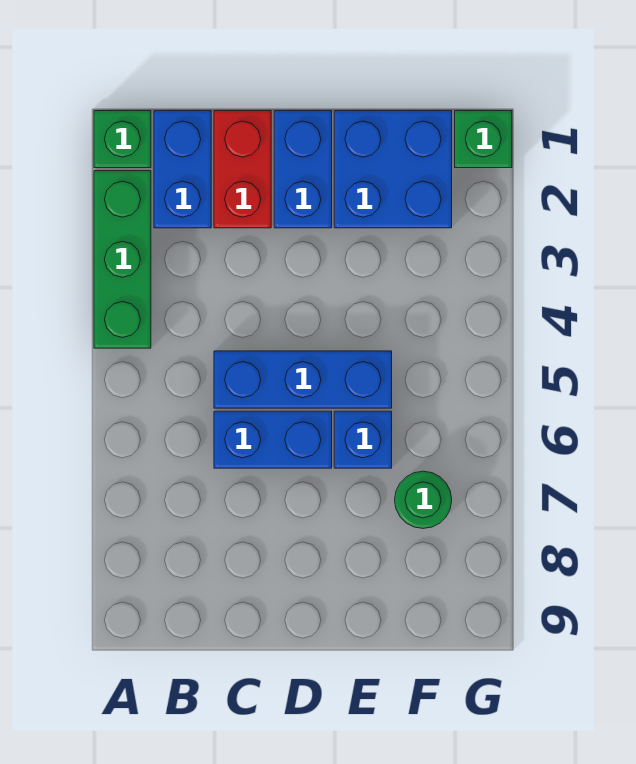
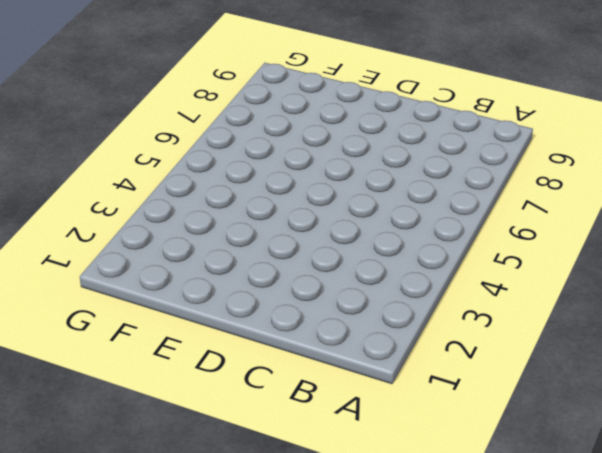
none -> green brick A1 level 1
none -> green brick A2:A4 level 1

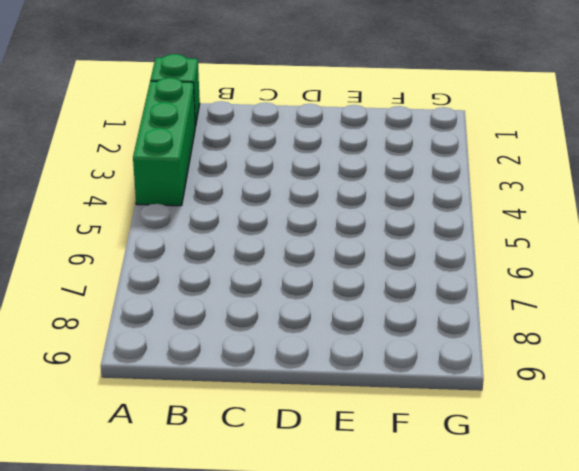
none -> blue brick B1:B2 level 1
none -> red brick C1:C2 level 1

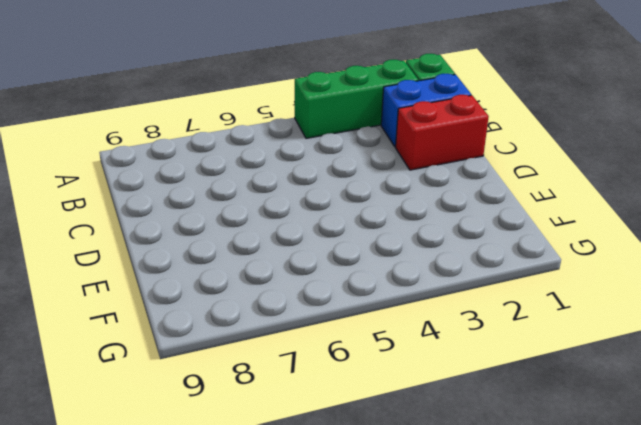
none -> blue brick C5:E5 level 1
none -> blue brick C6:D6 level 1

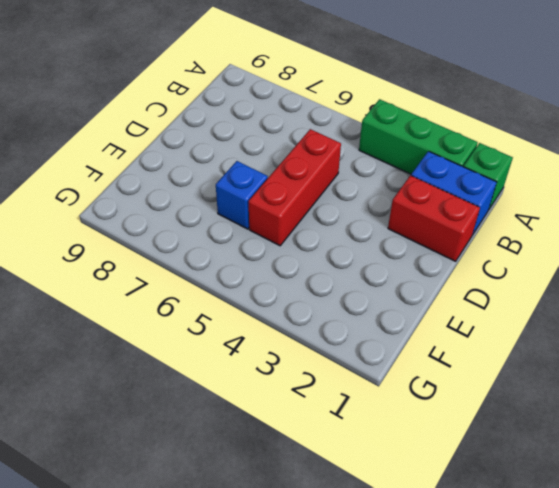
red brick C5:E5 level 1 -> blue brick C5:E5 level 1
none -> blue brick C6:D6 level 1
none -> blue brick D1:D2 level 1

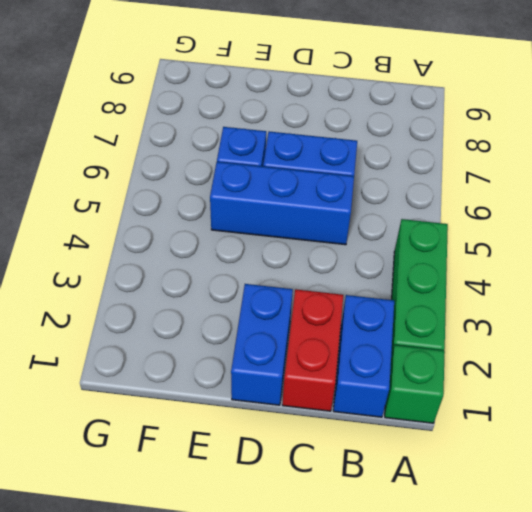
none -> blue brick E1:F2 level 1
none -> green round brick F7 level 1

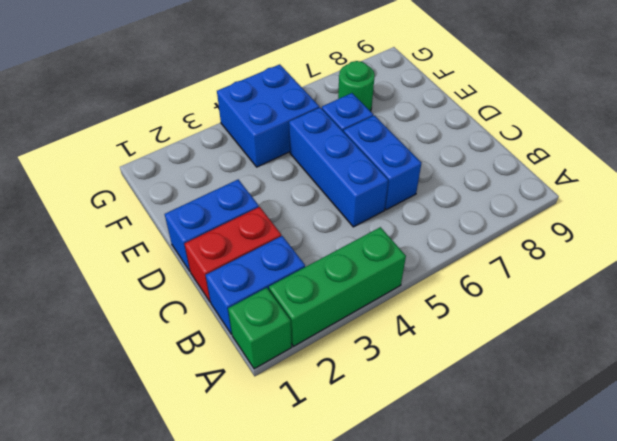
blue brick F4:G5 level 1 -> blue brick E1:F2 level 1
none -> green brick G1 level 1

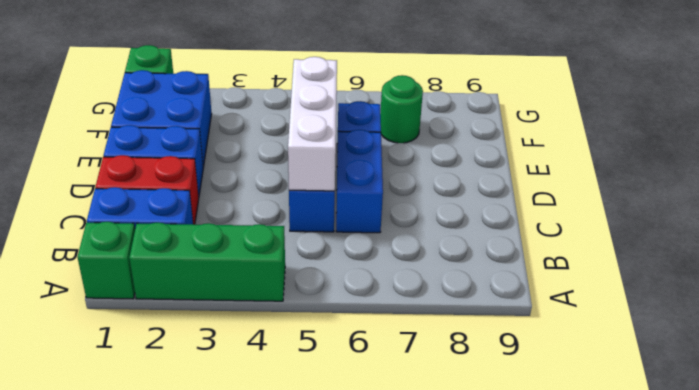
white brick C5:E5 level 2 -> none

